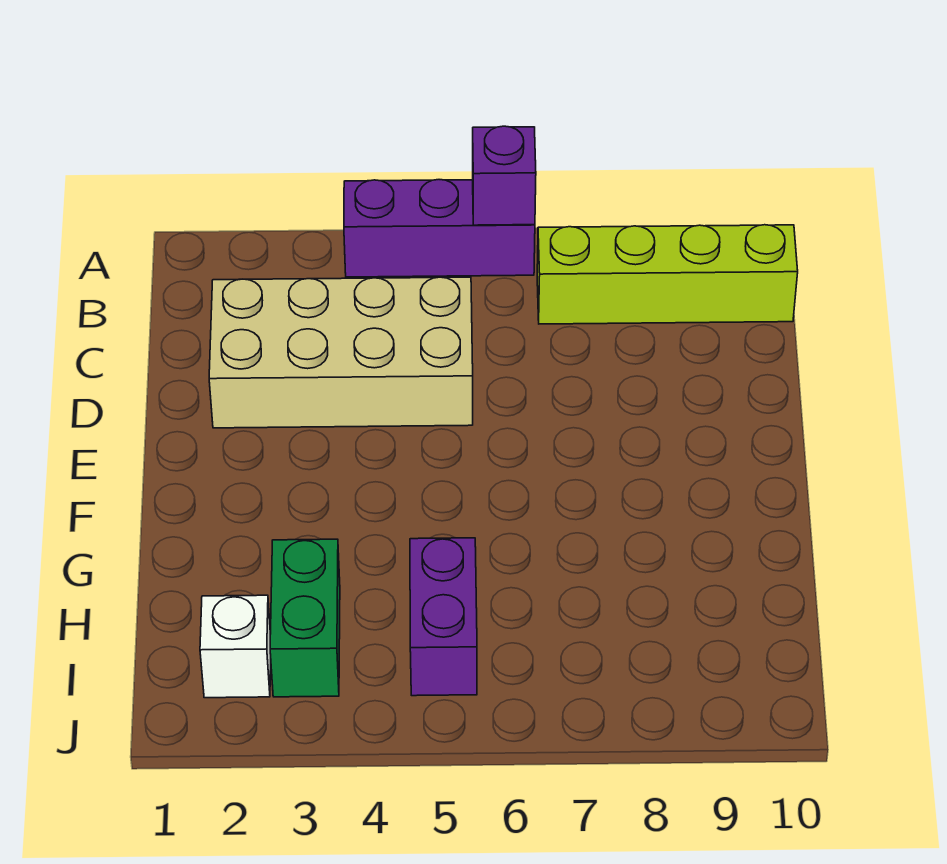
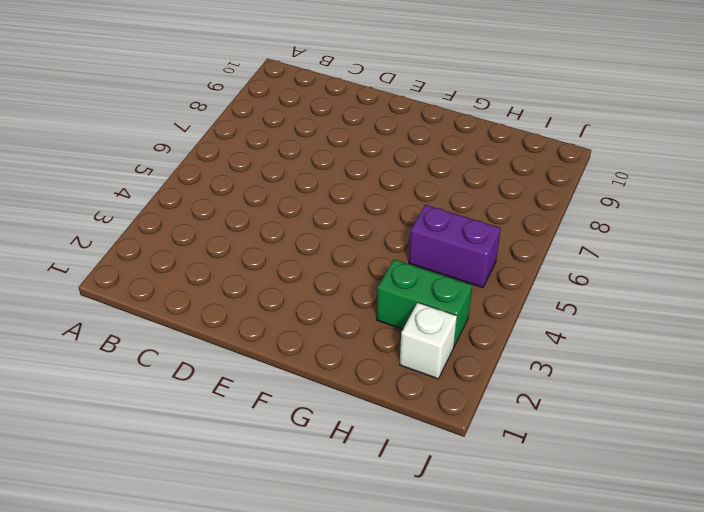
none -> purple brick A4:A6 level 1
none -> lime brick B7:B10 level 1

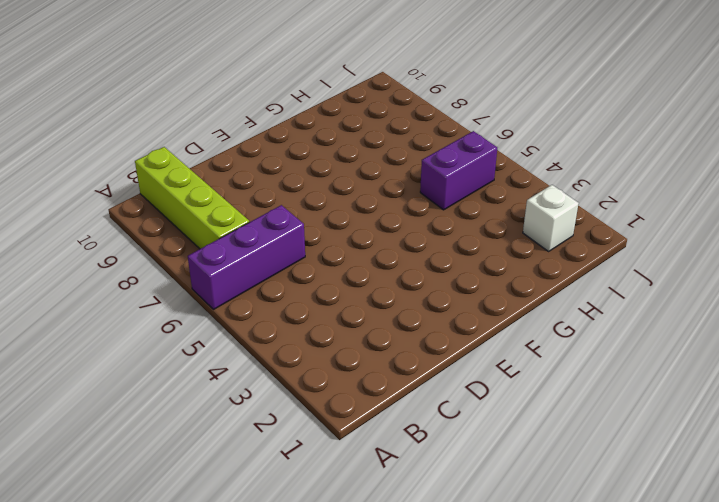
purple brick A6:C6 level 1 -> purple brick A4:A6 level 1
none -> tan brick C2:D5 level 1
none -> green brick H3:I3 level 1

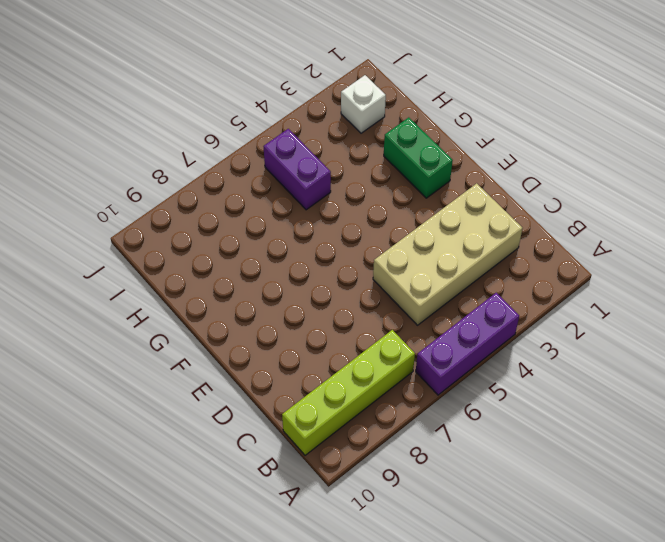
green brick F2:G2 level 1 -> green brick H3:I3 level 1
none -> purple brick A6 level 2

